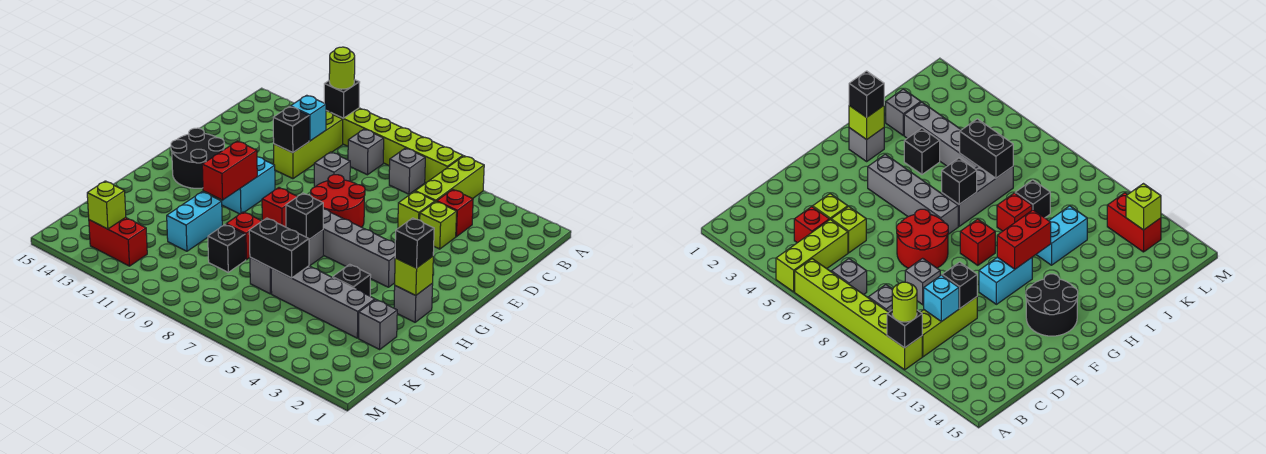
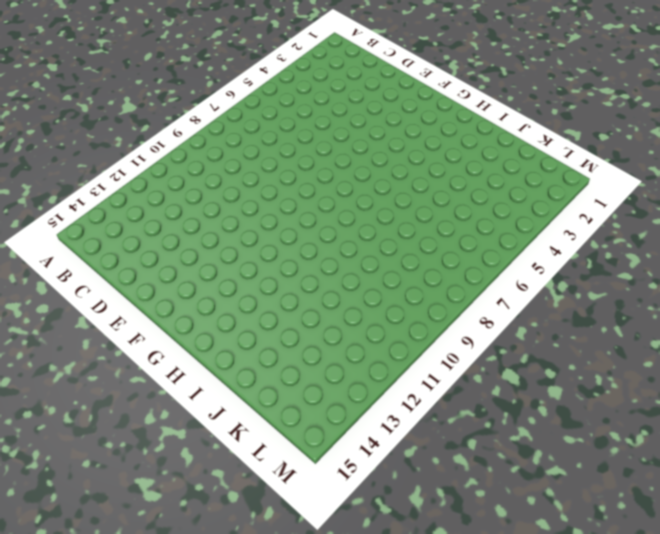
none -> lime brick A5:C5 level 1
none -> lime brick A6:A11 level 1
none -> grey brick B7 level 1
none -> grey brick B9 level 1

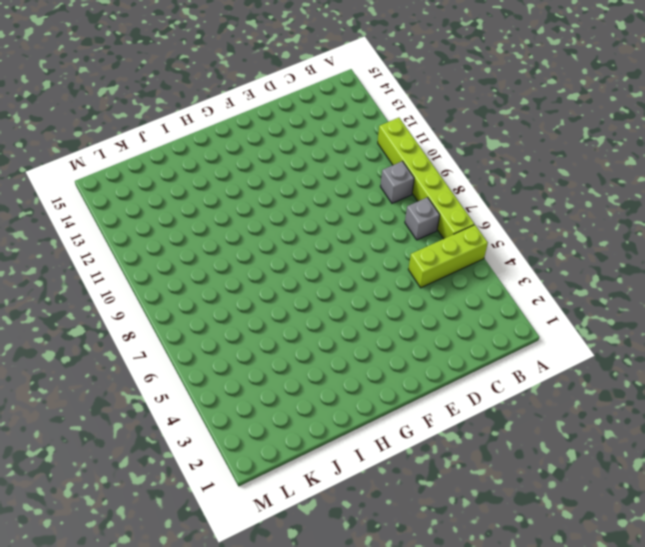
none -> lime brick B11:D11 level 1
none -> red brick C4 level 1
none -> lime brick D4 level 1
none -> lime brick D5 level 1

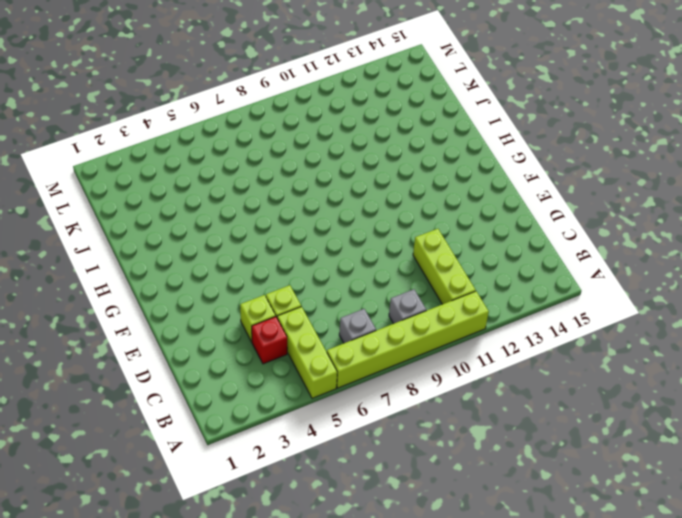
none -> grey brick D9 level 1
none -> red round brick E7:F8 level 1
none -> cyan brick F11:G11 level 1
none -> black round brick F13:G14 level 1

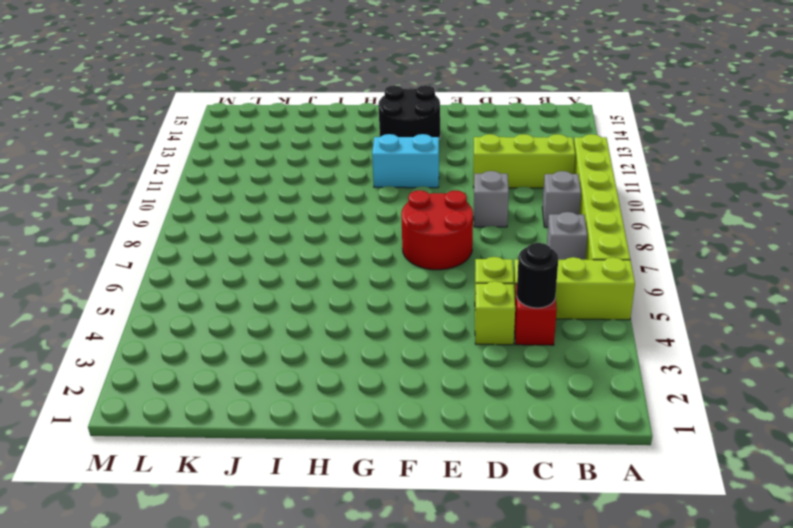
black round brick C4 level 2 -> none
none -> grey brick G4:G7 level 1
none -> red brick G9 level 1
none -> grey brick H2 level 1
none -> grey brick H7:J7 level 1

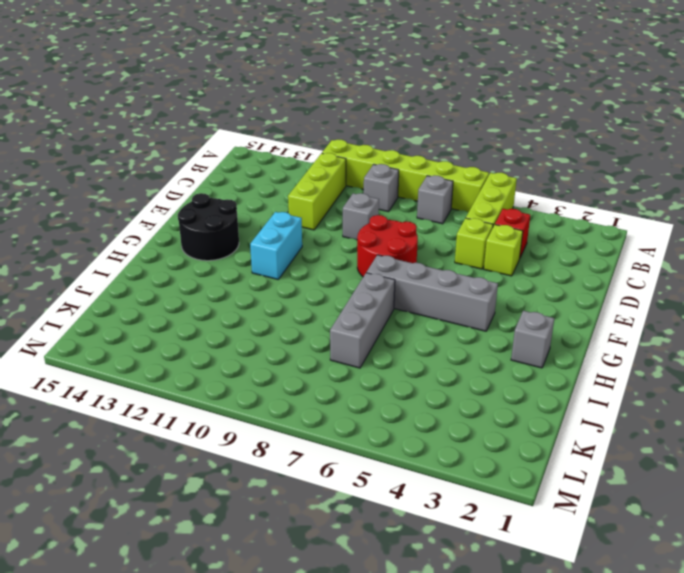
none -> red brick G9 level 1
none -> black brick I4 level 1
none -> red brick I9 level 1
none -> cyan brick I11:J11 level 1

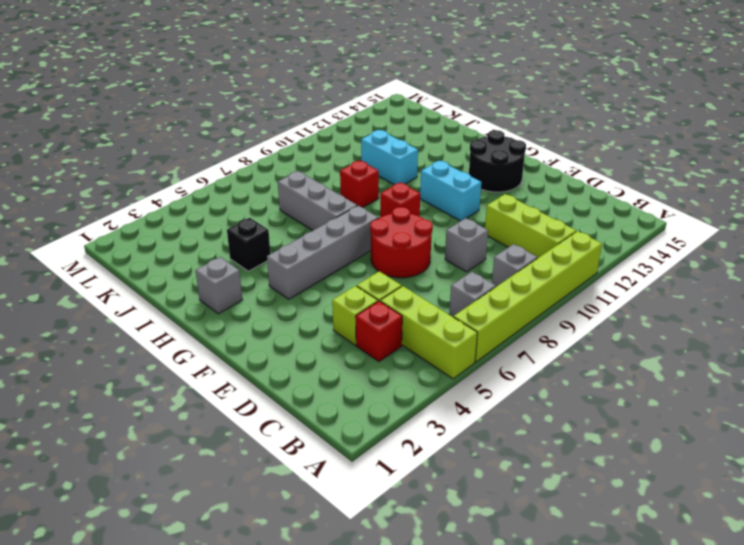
none -> grey brick J2 level 1
none -> grey brick J3:J6 level 1
none -> black brick J9 level 1
none -> red brick L12:L13 level 1

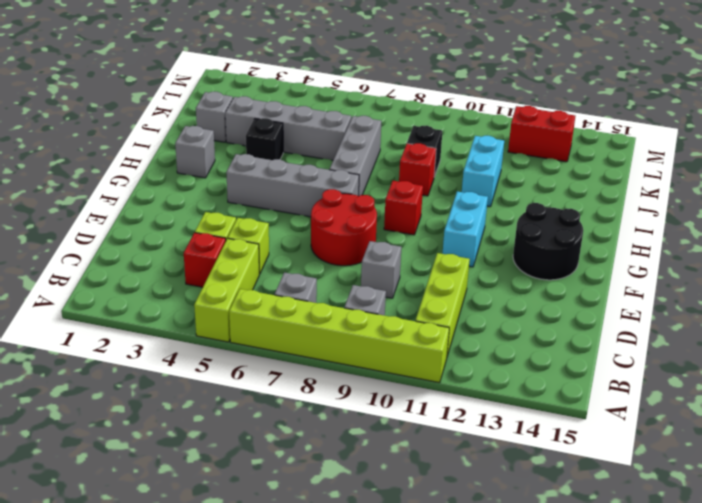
none -> black brick A11 level 2
none -> cyan brick C11 level 2
none -> black brick D11 level 2
none -> red brick G11:H11 level 2

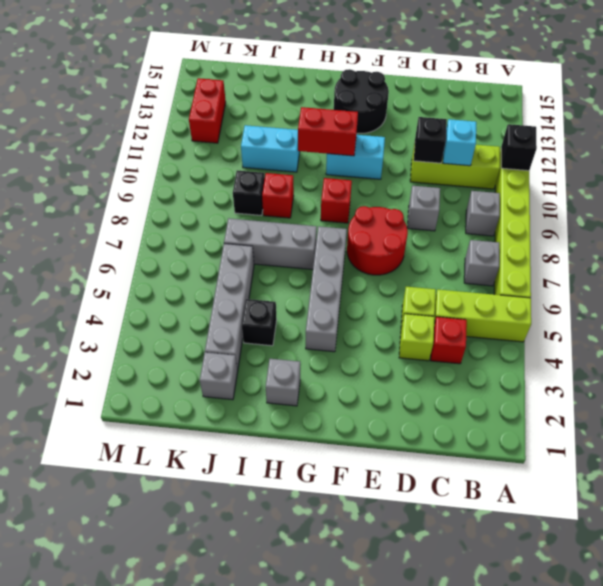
none -> lime brick H2 level 2
none -> black brick H7 level 2
none -> black brick J6:J7 level 2
none -> lime brick L13 level 2

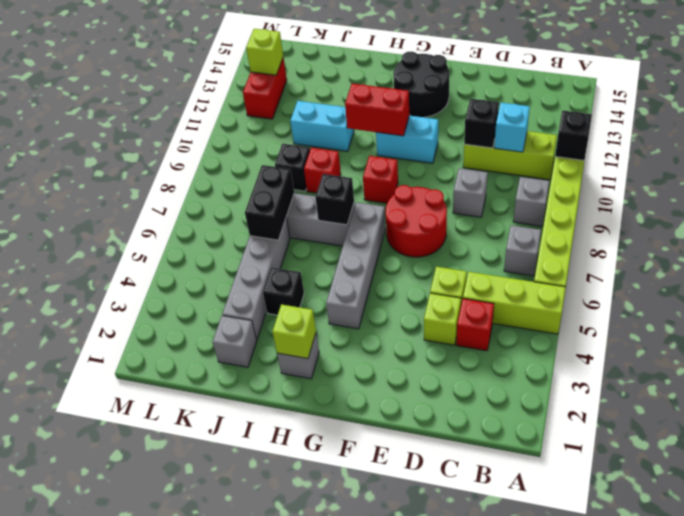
none -> lime round brick A11 level 3
none -> black brick H2 level 3

